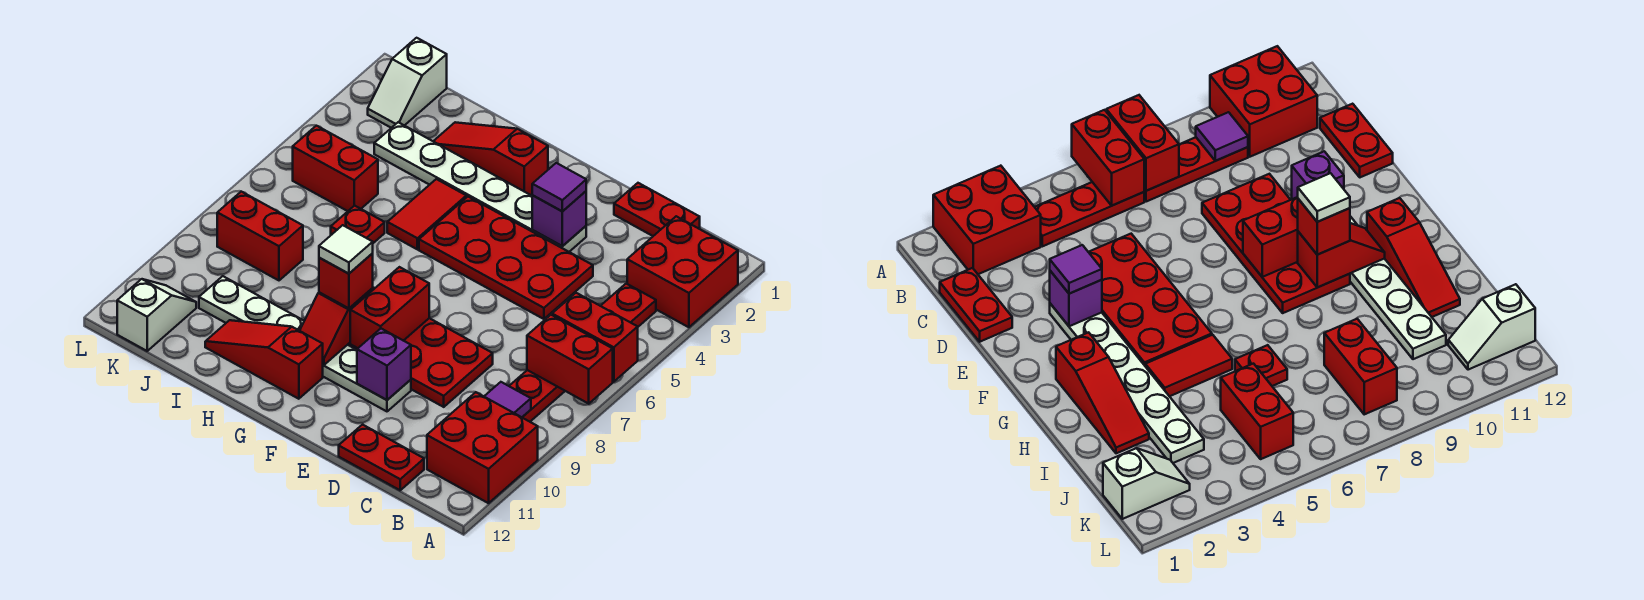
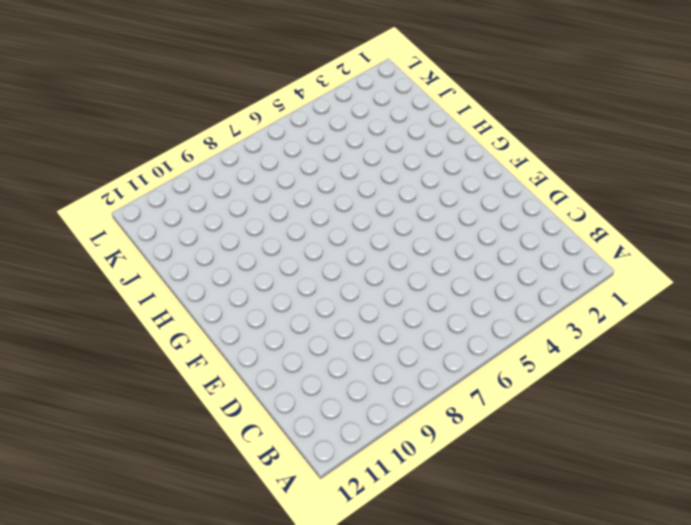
none -> red brick A2:B3 level 1
none -> red brick A10:B11 level 1
none -> red plate B4:B6 level 1

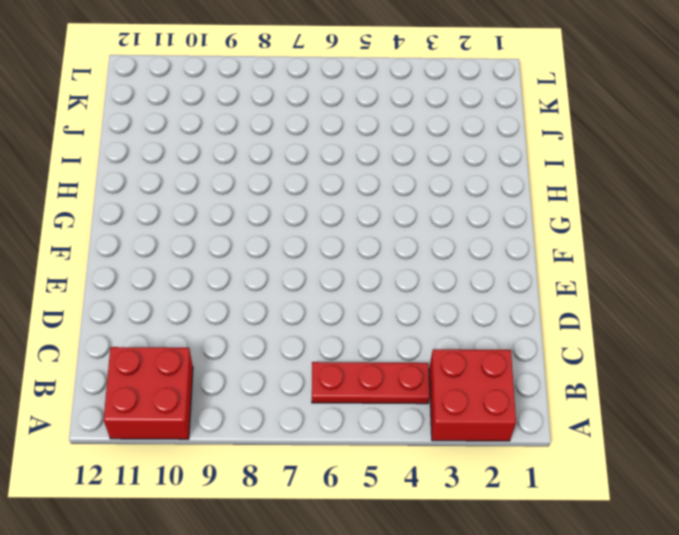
none -> red plate B7:B9 level 1
none -> red plate C1:D1 level 1
none -> red plate C12:D12 level 1

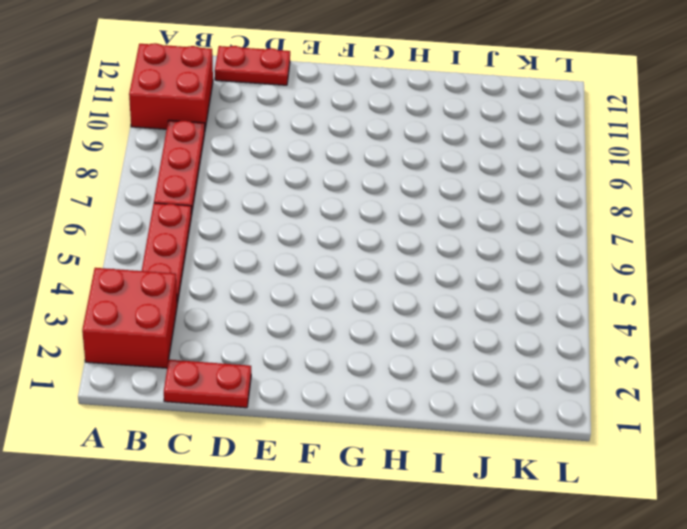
none -> red plate D4:G5 level 1
none -> red plate D8:G9 level 1
none -> white plate E3:J3 level 1

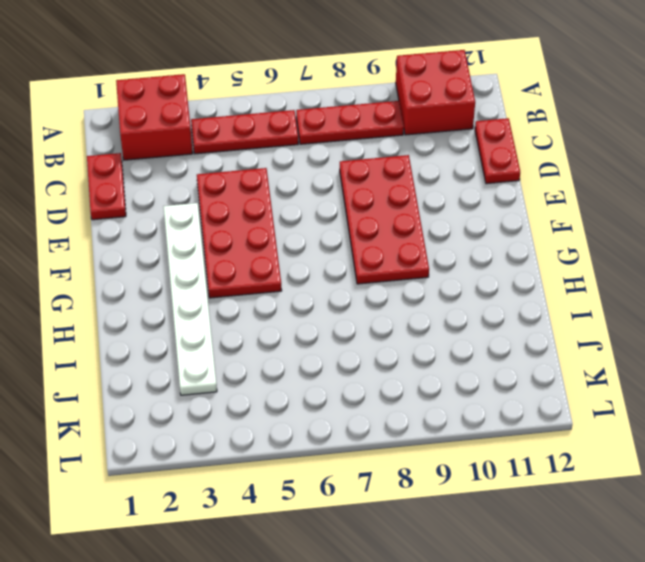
none -> white plate E10:J10 level 1
none -> red slope G2:I2 level 1 top G
none -> red slope G11:I11 level 1 top G

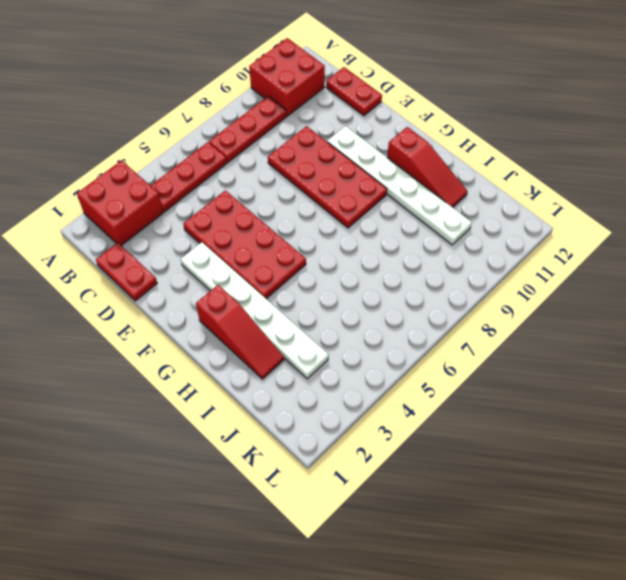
none -> red tile H4:H5 level 1
none -> red plate I6 level 1
none -> red brick J5:K5 level 1

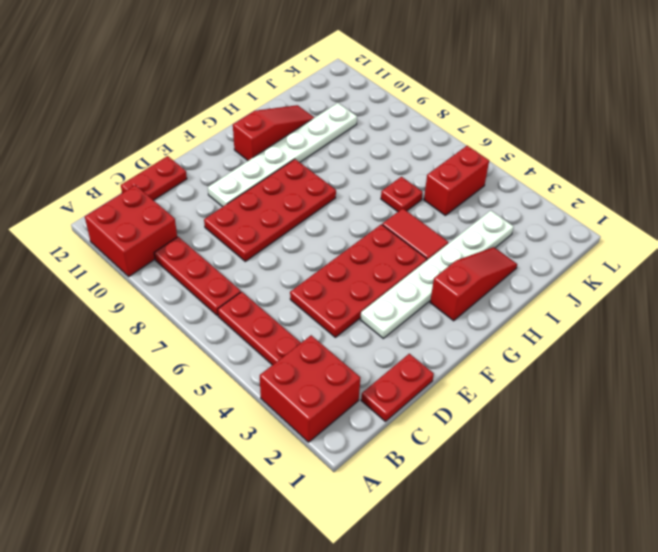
none -> red brick J8:K8 level 1
none -> white slope K1:K2 level 1 top 1
none -> white slope K11:K12 level 1 top 12

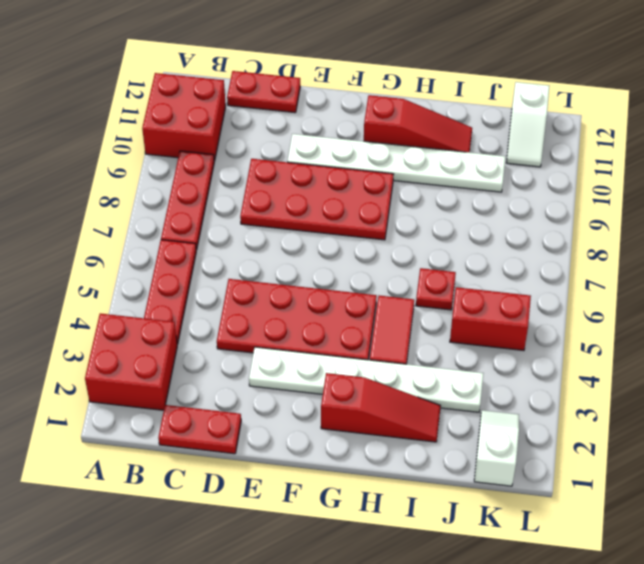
none -> red brick J8:K8 level 1
none -> red brick A6:B6 level 2
none -> red brick A7:B7 level 2

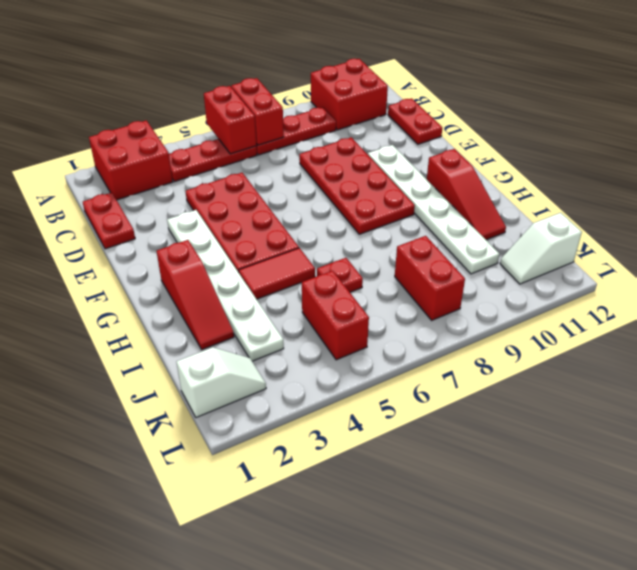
none -> purple tile B9 level 2
none -> purple brick E3 level 2
none -> purple brick E10 level 2

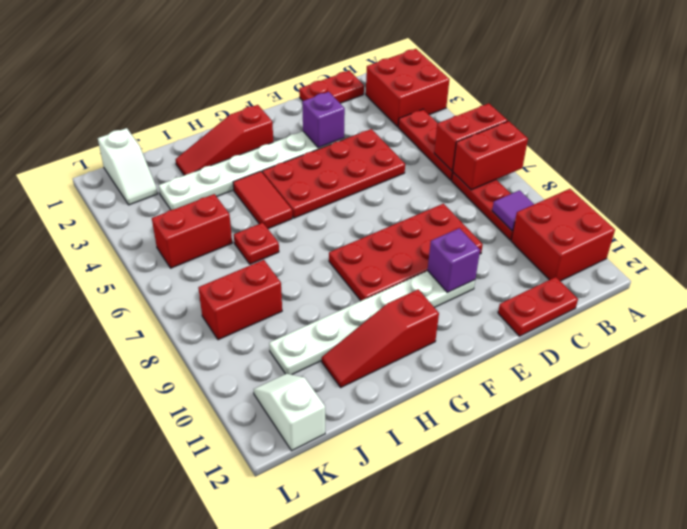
none -> red brick F8:F9 level 2
none -> red slope G9:G10 level 2 top 9
none -> purple tile E3 level 3

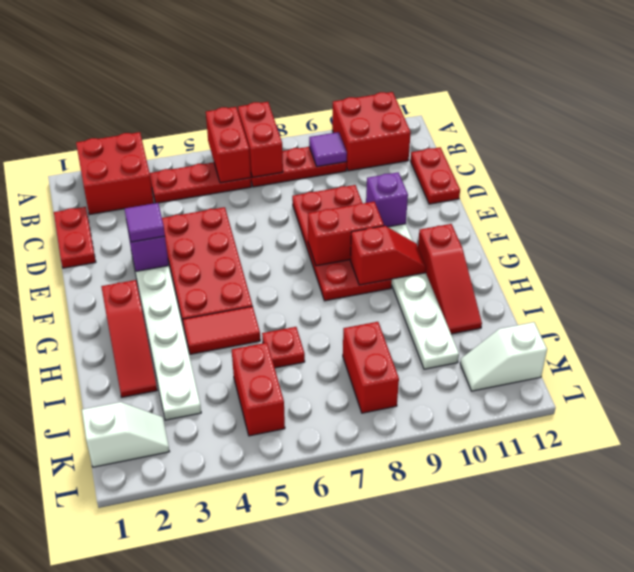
none -> red brick G9 level 3
none -> white tile G9 level 4

